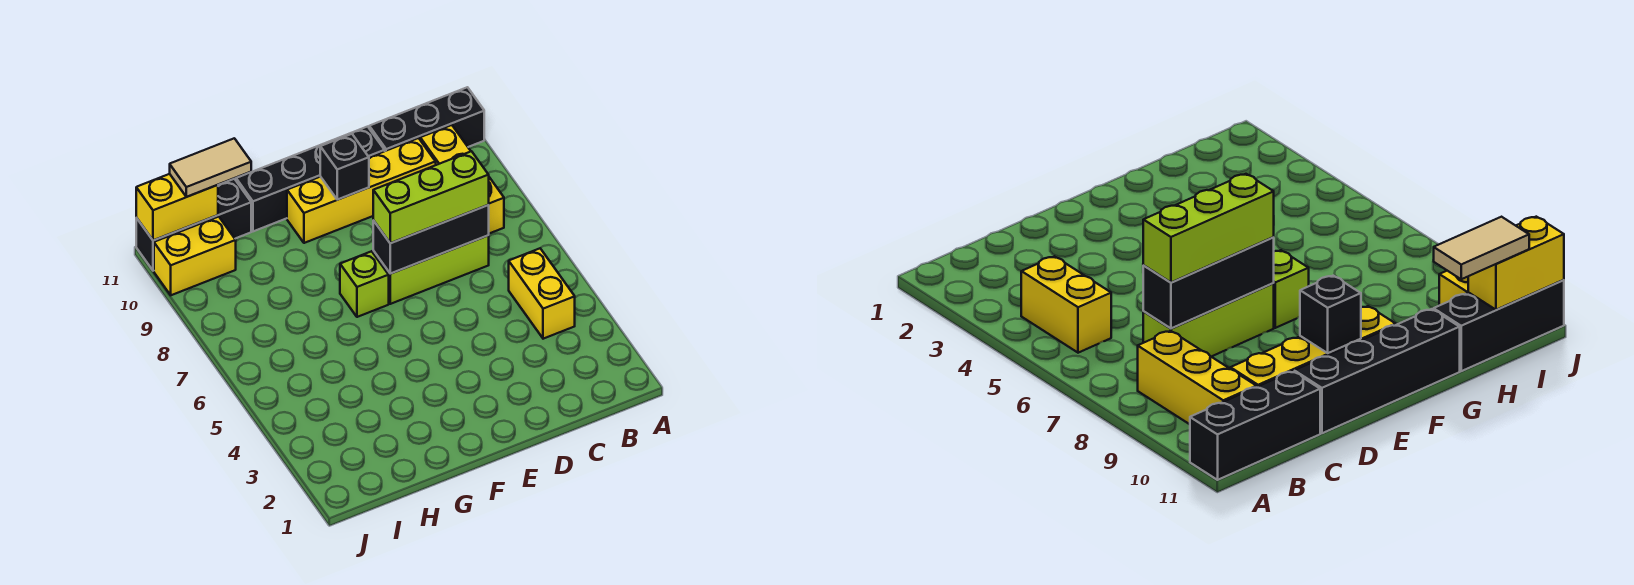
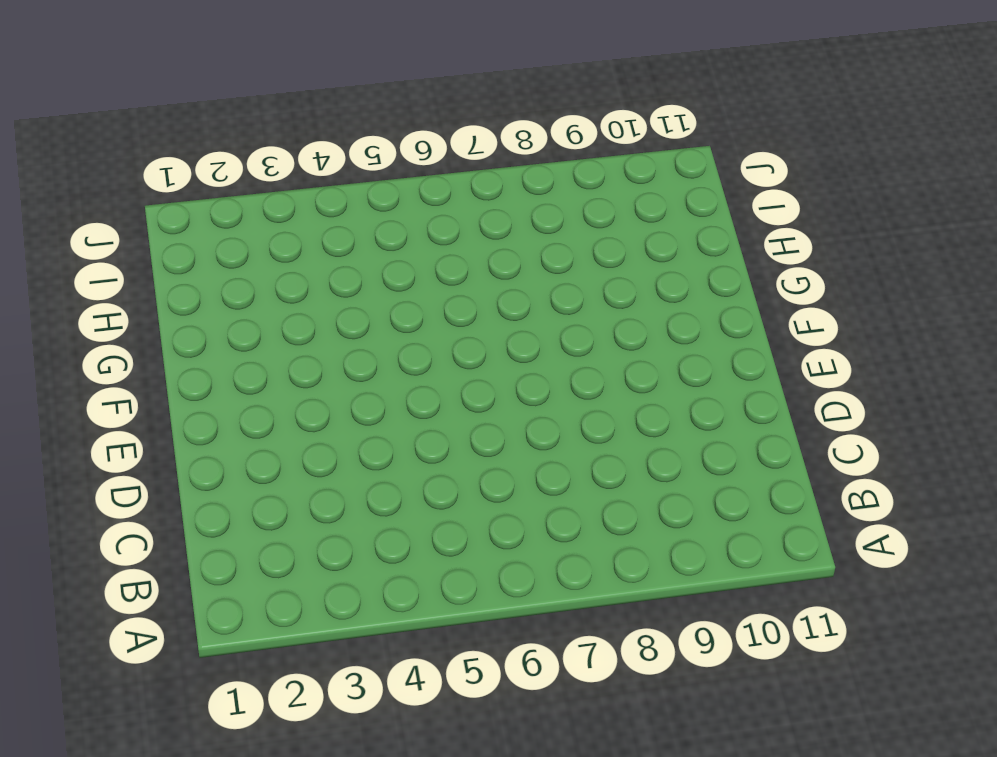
none -> black brick A11:C11 level 1
none -> yellow brick B4:B5 level 1
none -> yellow brick B8:B10 level 1

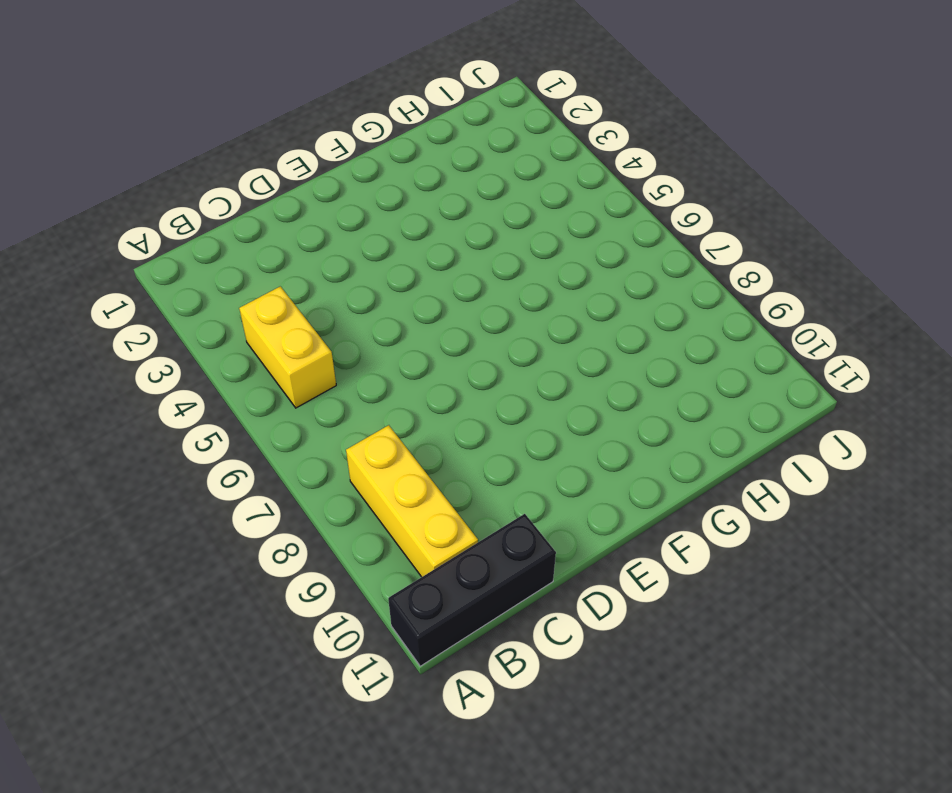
none -> lime brick C7:E7 level 1
none -> yellow brick C10:F10 level 1
none -> black brick D11:G11 level 1

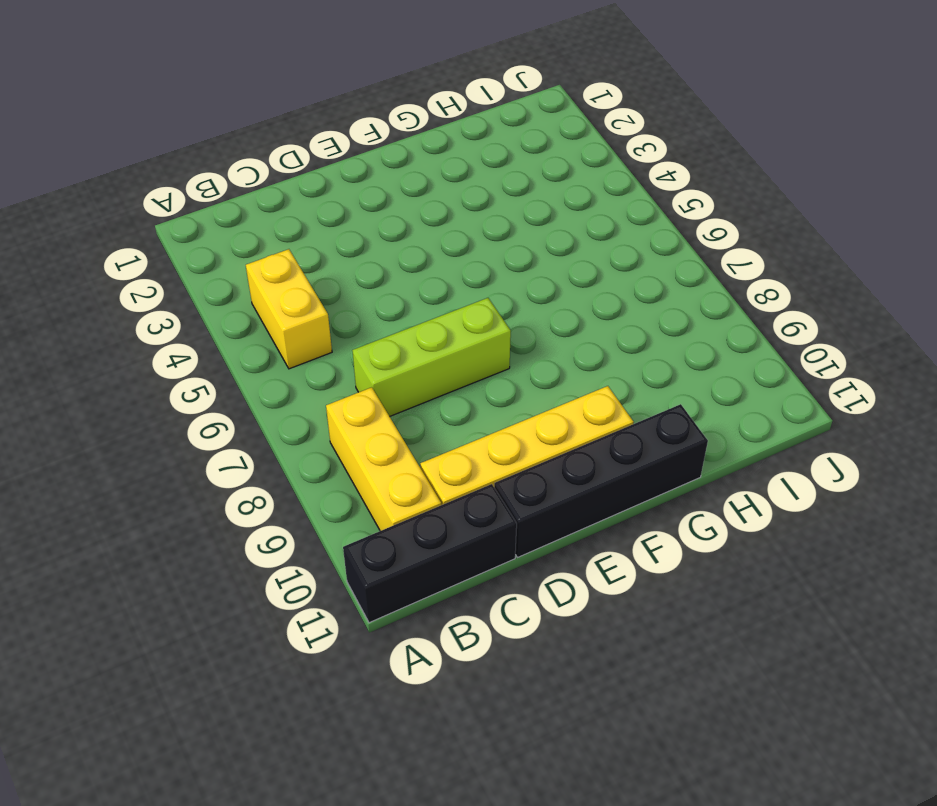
none -> lime brick F7 level 1
none -> black brick H11:J11 level 1
none -> yellow brick I10:J10 level 1

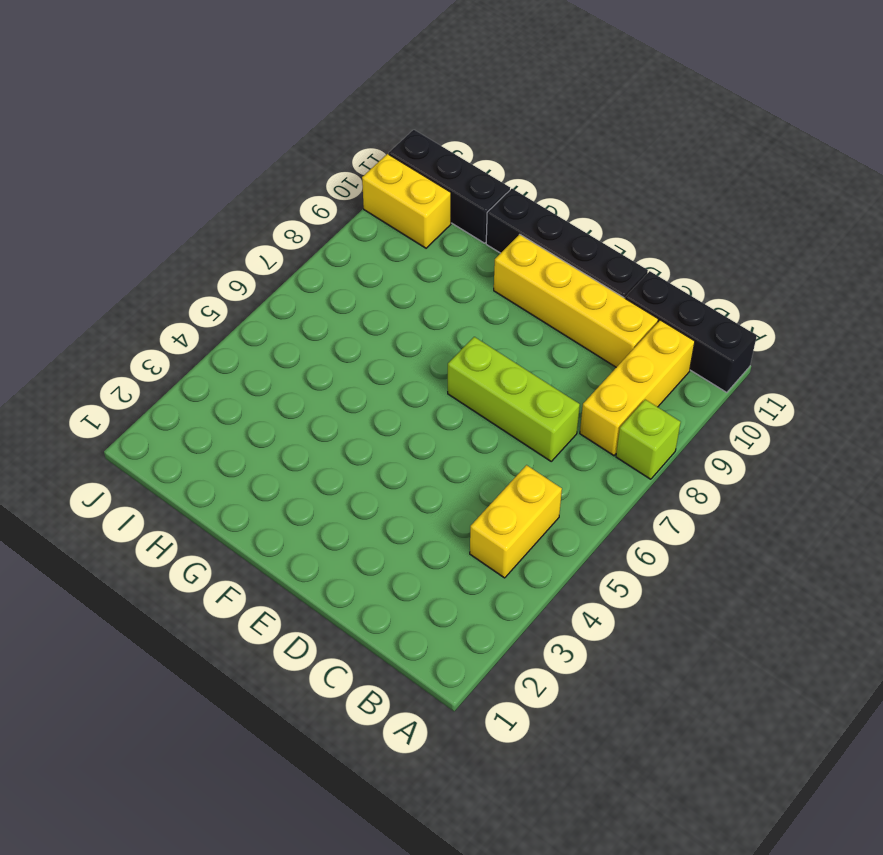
lime brick A8 level 1 -> lime brick F7 level 1
none -> black brick C7:E7 level 2
none -> black brick E10 level 2
none -> yellow brick I11:J11 level 2

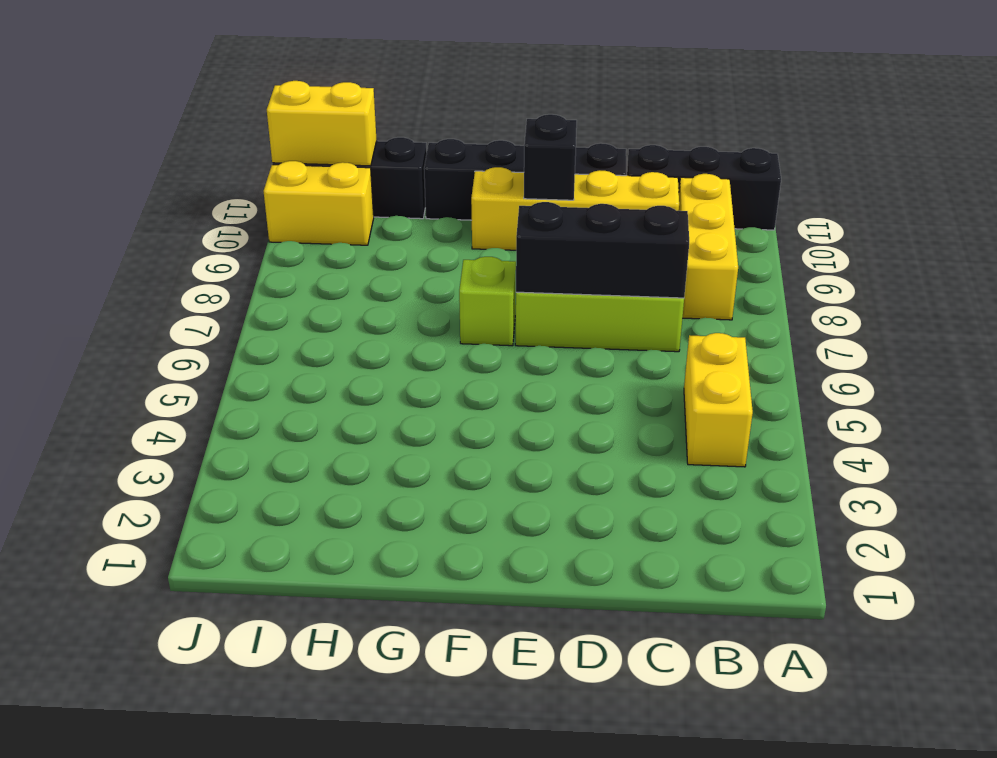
none -> lime brick C7:E7 level 3
none -> tan tile H11:I11 level 3

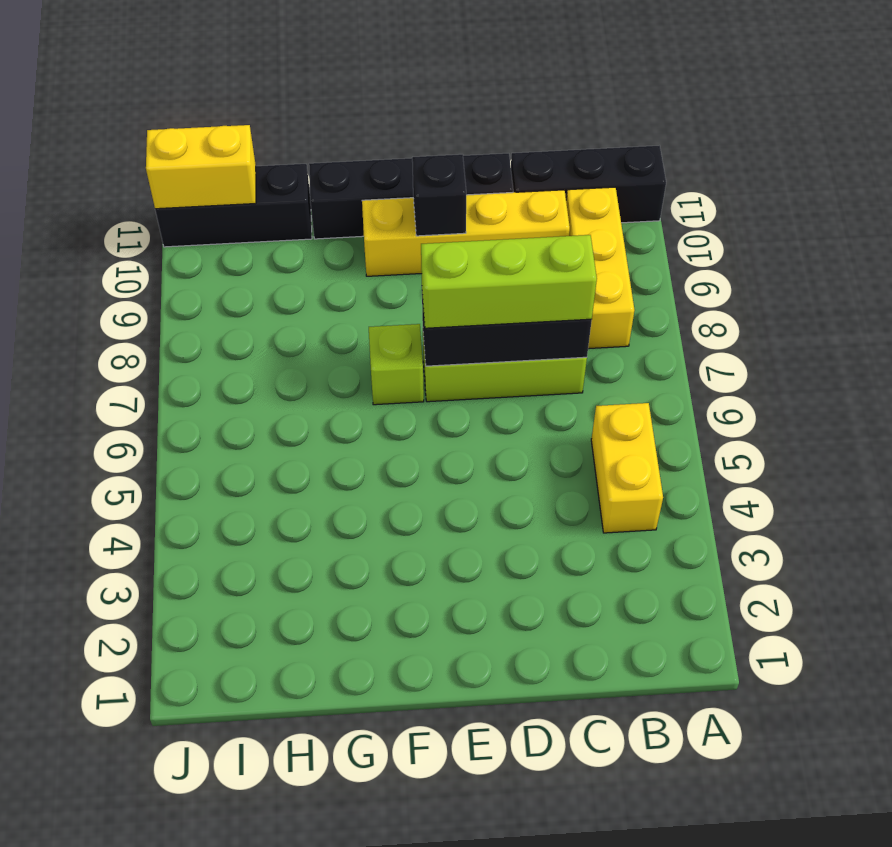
none -> yellow brick I10:J10 level 1
none -> tan tile H11:I11 level 3

